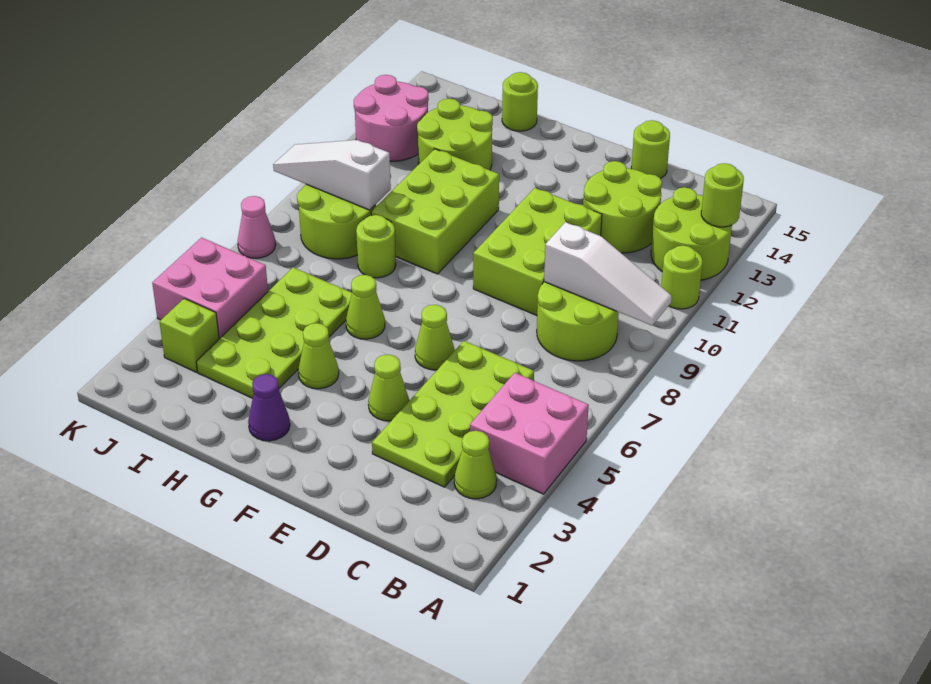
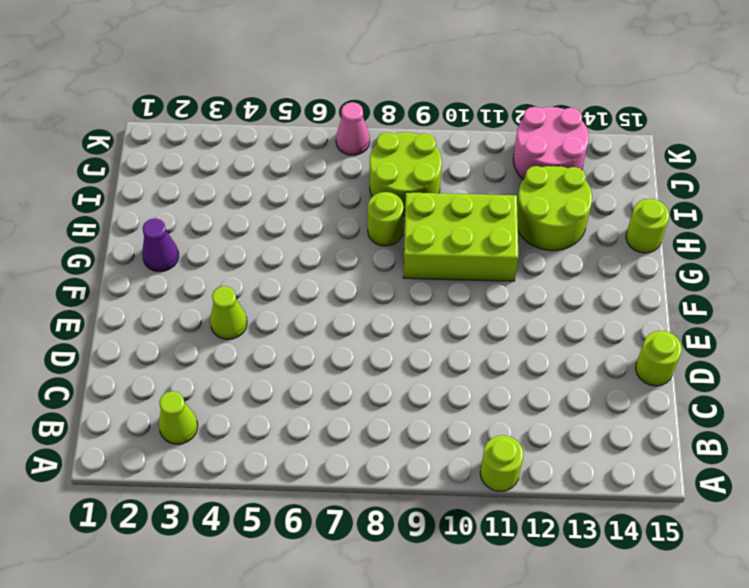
none -> pink brick A4:B5 level 1
none -> lime round brick A12:B13 level 1
none -> lime round brick B8:C9 level 1

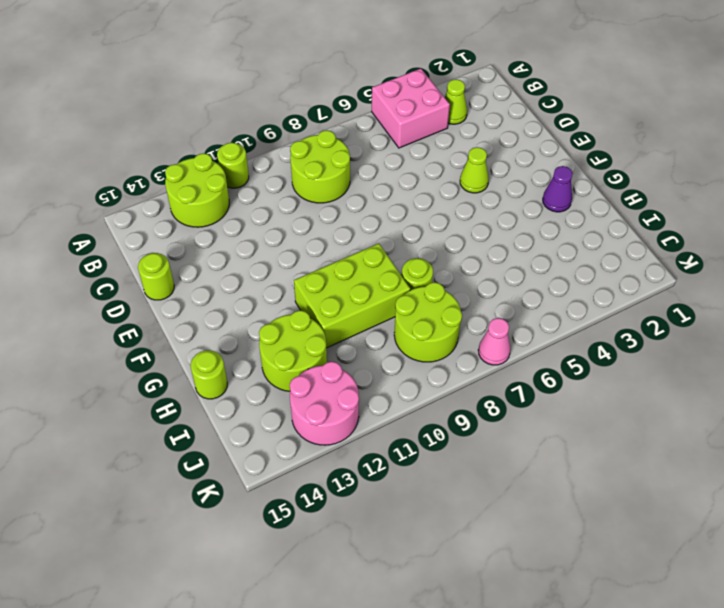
none -> lime plate C3:D6 level 1
none -> lime round brick C12:D13 level 1
none -> lime brick D9:E11 level 1

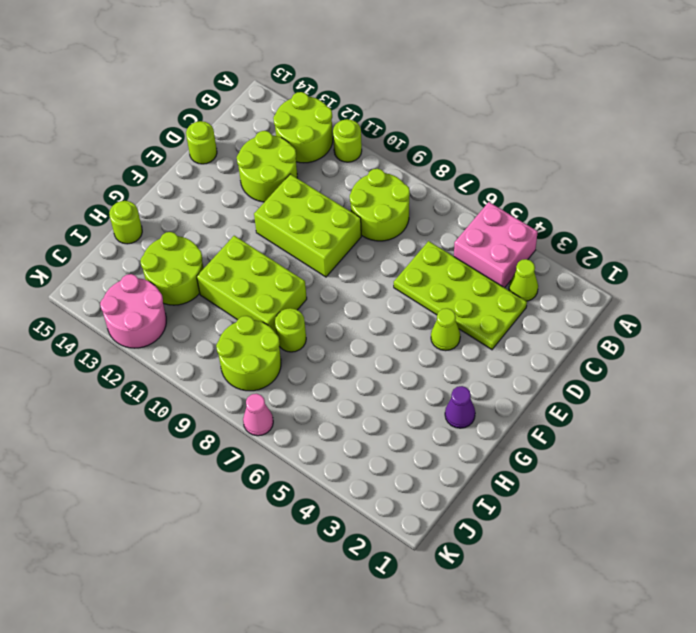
none -> lime cone E6 level 1
none -> lime cone G4 level 1
none -> lime cone G6 level 1

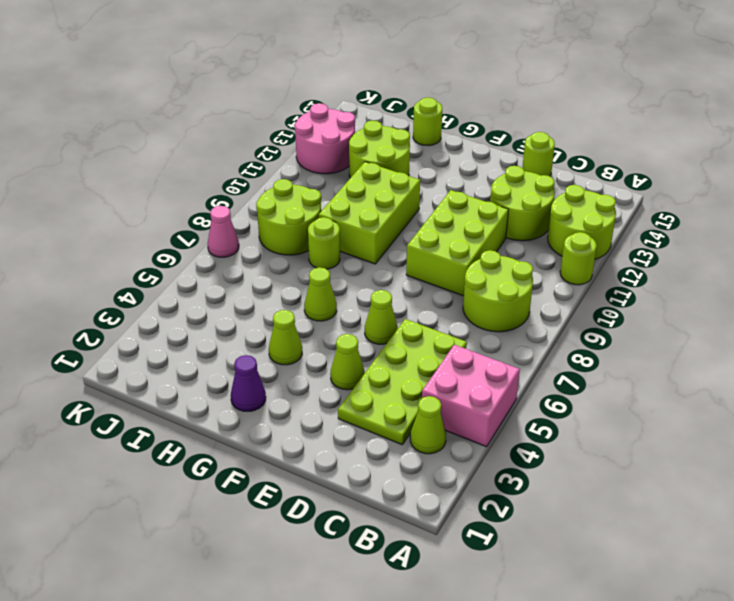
none -> lime plate H3:I6 level 1
none -> lime brick J3 level 1
none -> pink brick J4:K5 level 1

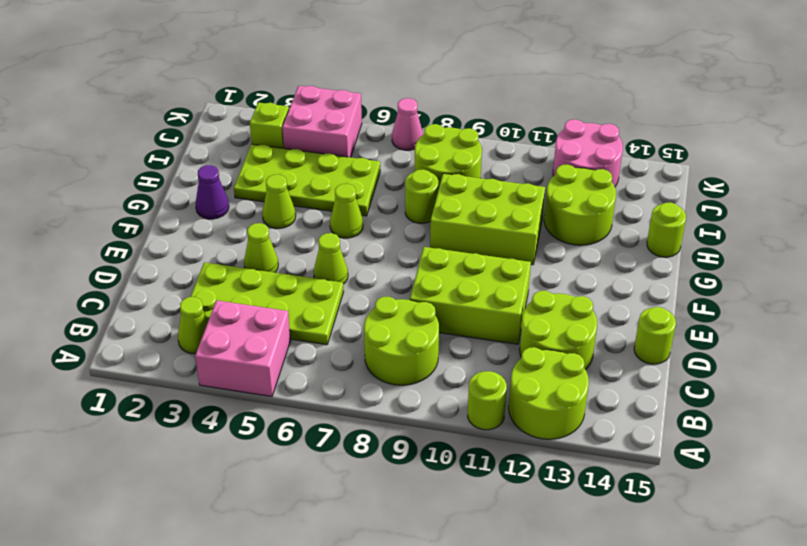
none -> white slope A9:C9 level 2 top C
none -> lime round brick A13 level 2
none -> white slope I9:K9 level 2 top I

